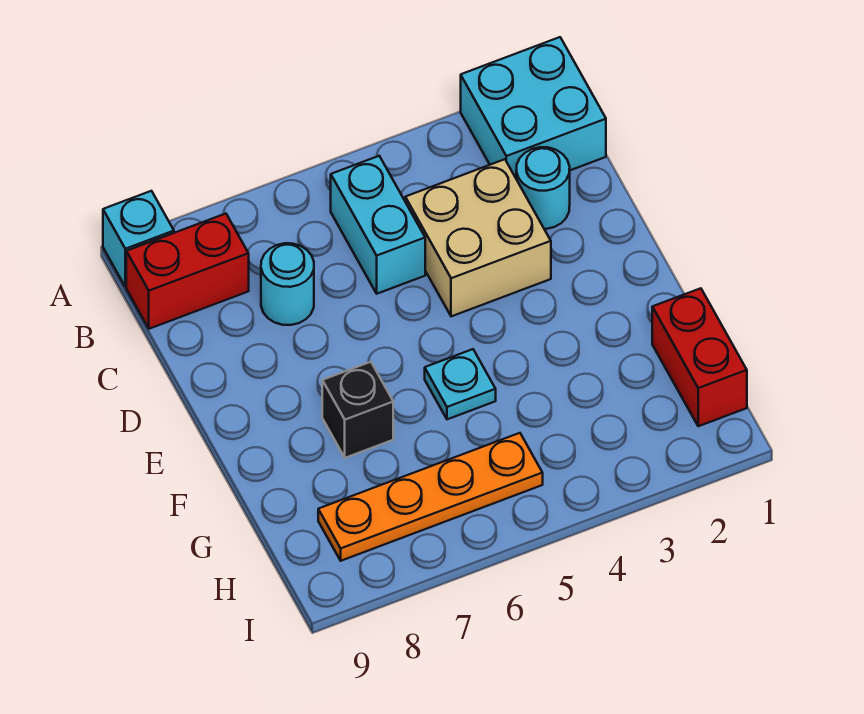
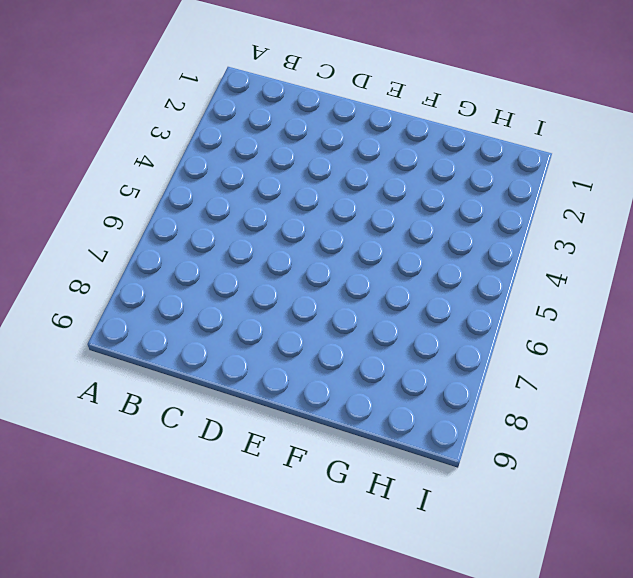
none -> cyan brick A1:B2 level 1
none -> cyan brick A9 level 1

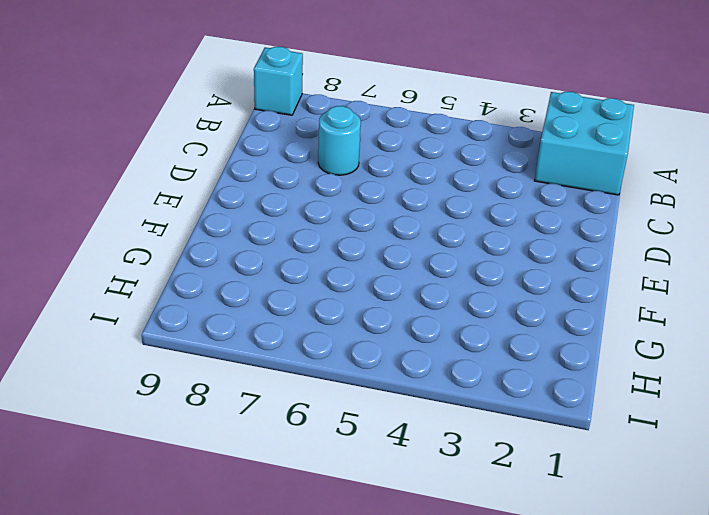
none -> cyan brick B5:C5 level 1
none -> red brick B8:B9 level 1

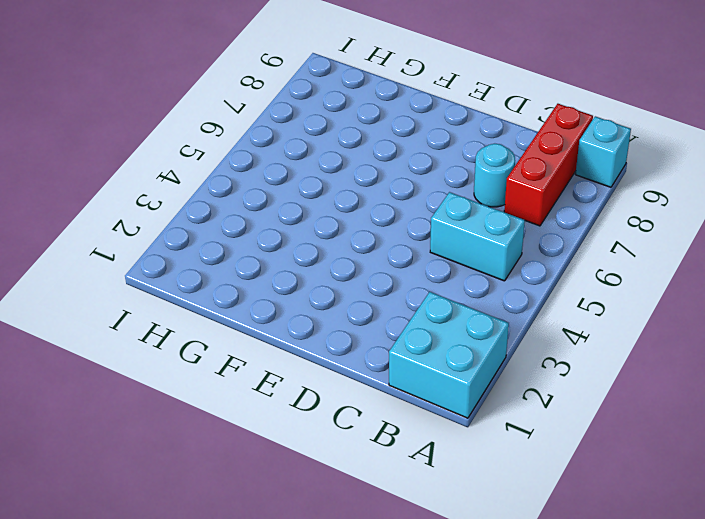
red brick B7:B9 level 1 -> red brick B8:B9 level 1
none -> cyan round brick C2 level 1
none -> tan brick C3:D4 level 1

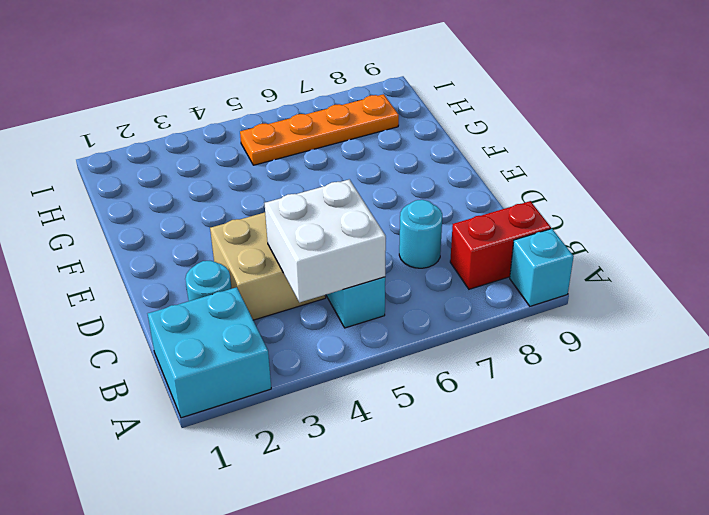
white brick B4:C5 level 2 -> none
none -> cyan plate F5 level 1
none -> black brick F7 level 1

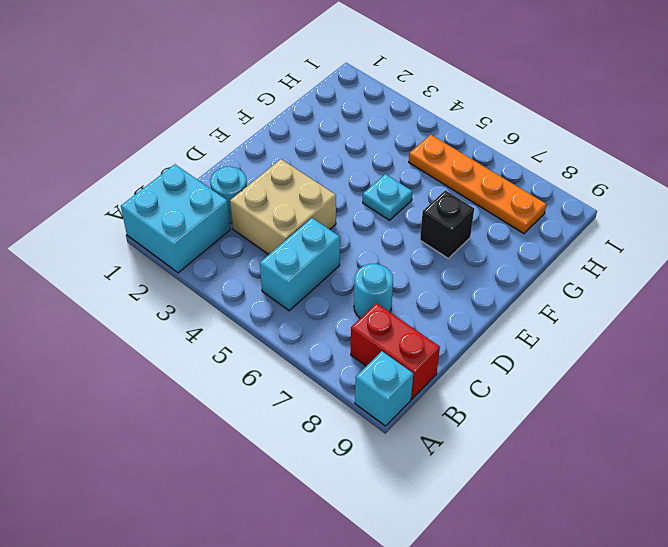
none -> red brick G1:H1 level 1

